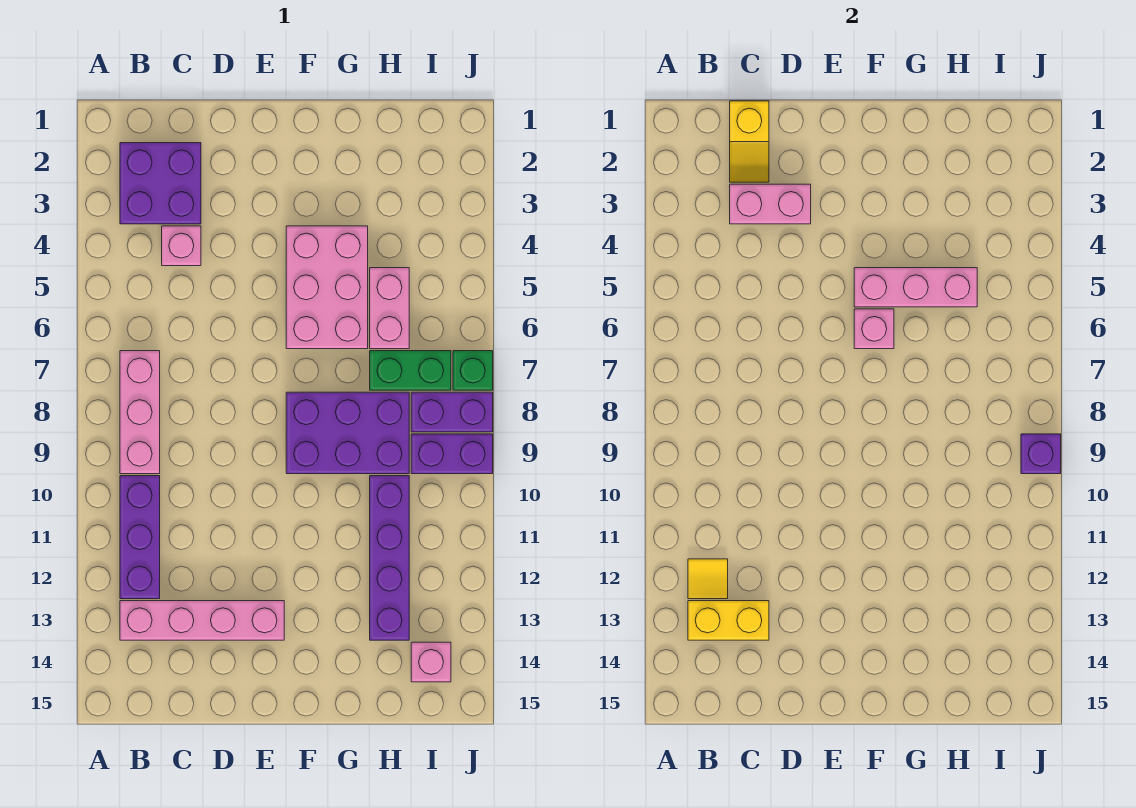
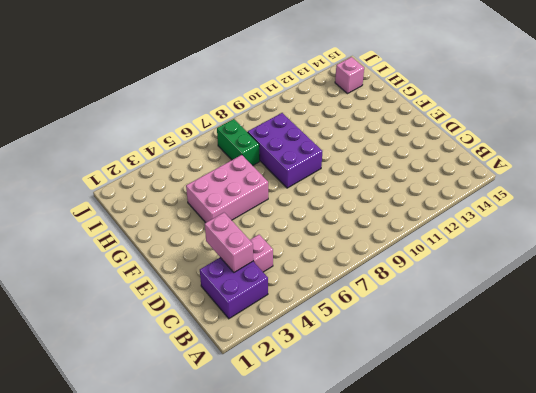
none -> pink brick B7:B9 level 1
none -> purple brick B10:B12 level 1
none -> pink brick B13:E13 level 1

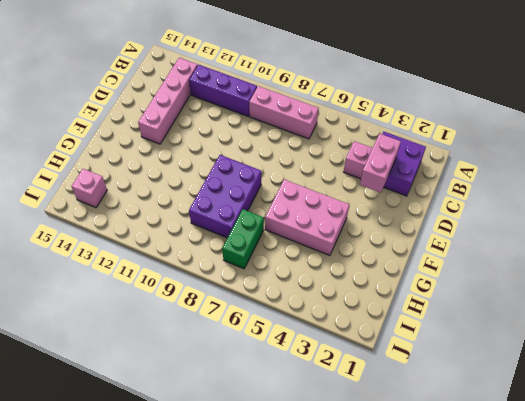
none -> pink brick H5:H6 level 1
none -> purple brick H10:H13 level 1
none -> purple brick I8:J8 level 1

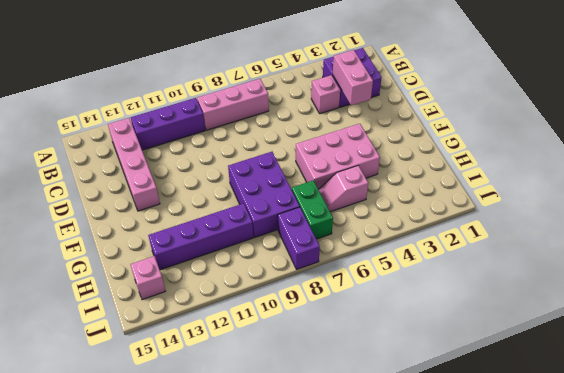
pink slope H5:H6 level 1 top 5 -> pink brick H5:H6 level 1
none -> purple brick I9:J9 level 1
none -> green brick J7 level 1
none -> yellow tile B12 level 2

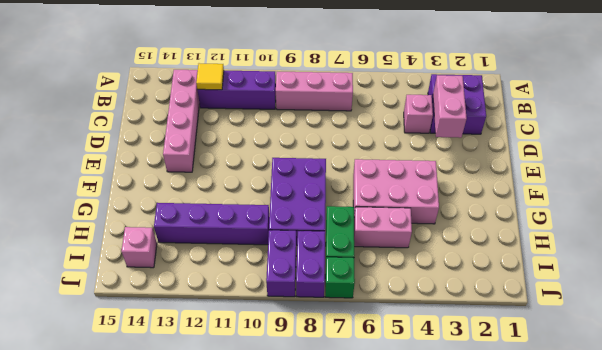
none -> yellow brick B13:C13 level 2
none -> yellow slope C1:C2 level 2 top 1
none -> pink brick F5:H5 level 2

